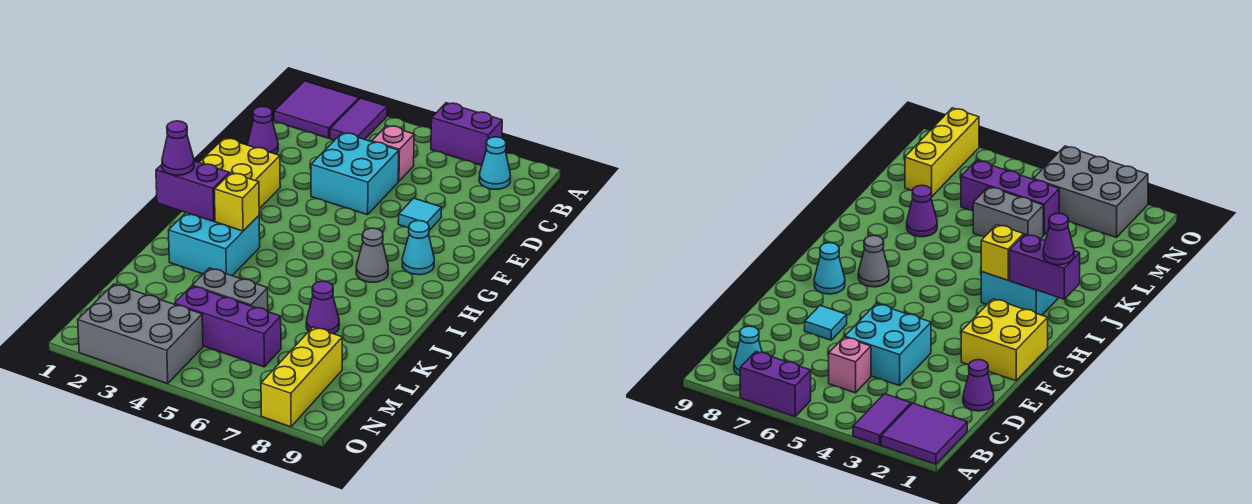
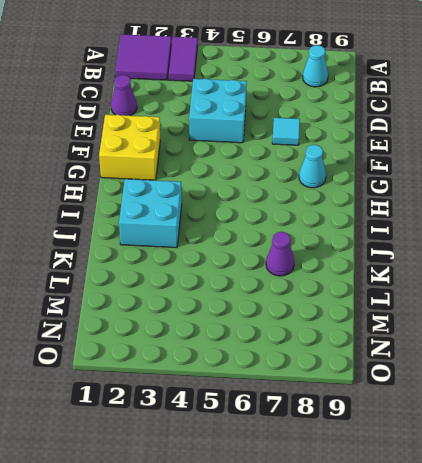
none -> purple brick A6:A7 level 1
none -> pink brick C5 level 1
none -> grey cone H7 level 1

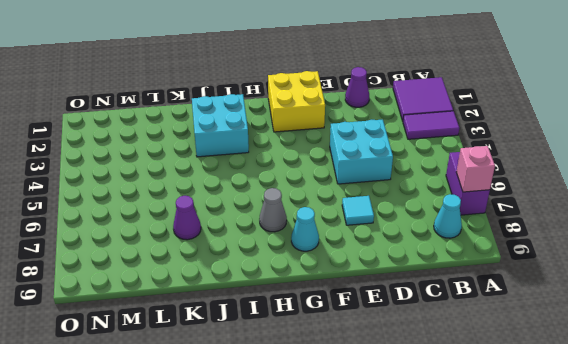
pink brick A7 level 2 -> pink brick C5 level 1
none -> grey brick L4:L5 level 1
none -> purple brick M4:M6 level 1
none -> yellow brick M8:O8 level 1

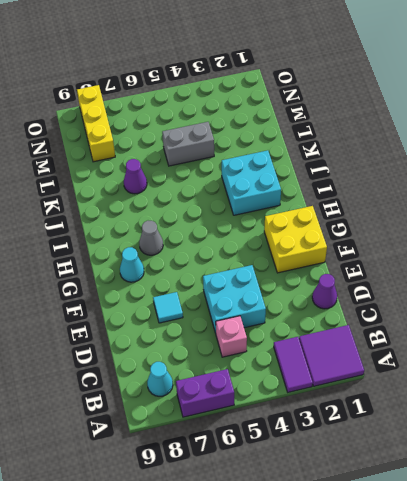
none -> purple brick M4:M6 level 1
none -> grey brick N2:O4 level 1
none -> purple brick I1:I2 level 2

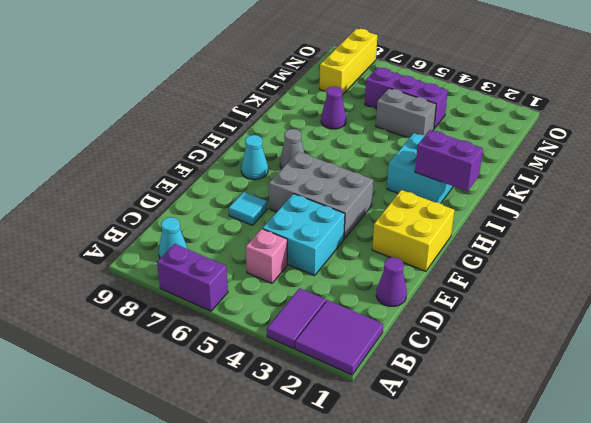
grey brick F4:G6 level 1 -> grey brick N2:O4 level 1
none -> yellow brick I3 level 2
none -> purple cone I1 level 3

